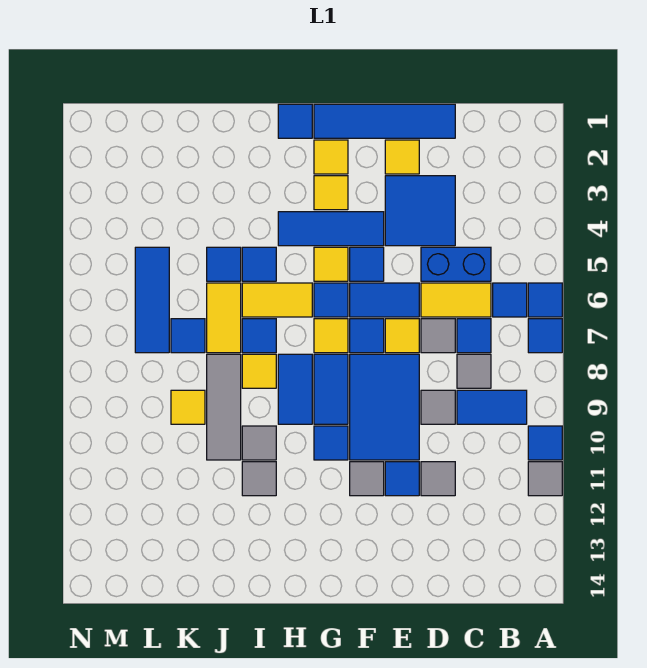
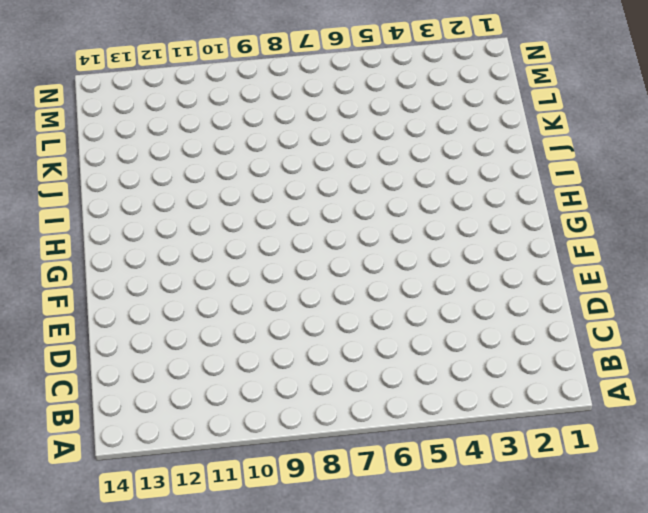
none -> blue tile A6 level 1
none -> blue tile A7 level 1
none -> blue tile A10 level 1
none -> grey tile A11 level 1

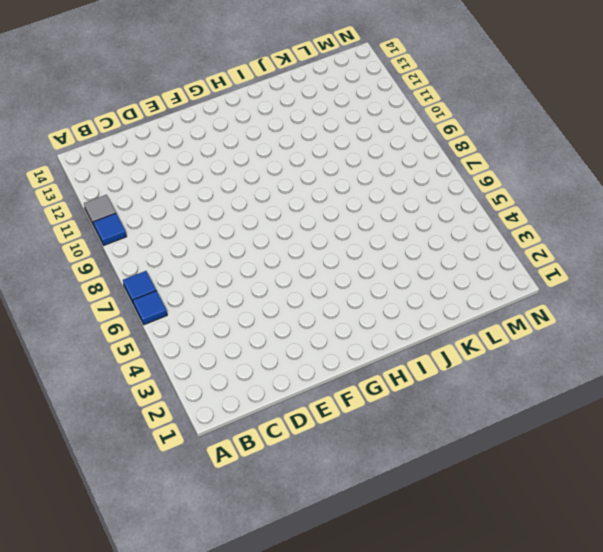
none -> blue tile B6 level 1
none -> blue tile B9:C9 level 1
none -> blue brick C5:D5 level 1
none -> yellow tile C6:D6 level 1

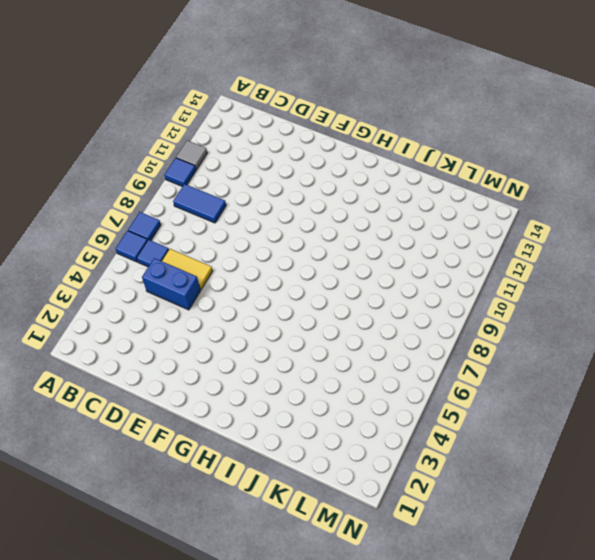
none -> blue tile C7 level 1
none -> grey tile C8 level 1
none -> blue tile D1:G1 level 1
none -> blue tile D3:E4 level 1

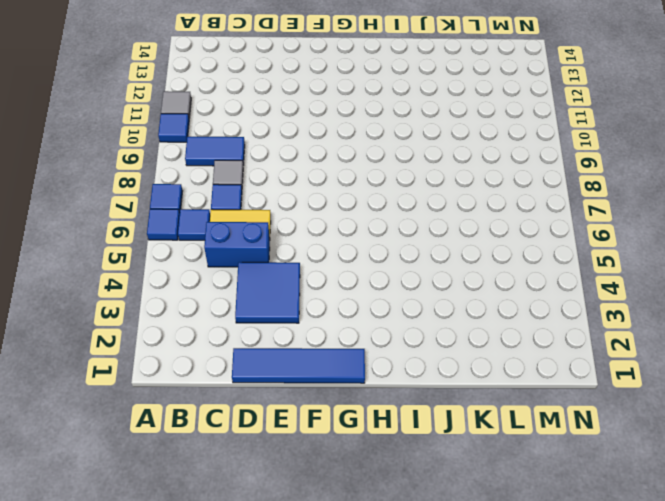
none -> grey tile D7 level 1
none -> grey tile D9 level 1
none -> grey tile D11 level 1
none -> yellow tile E2 level 1

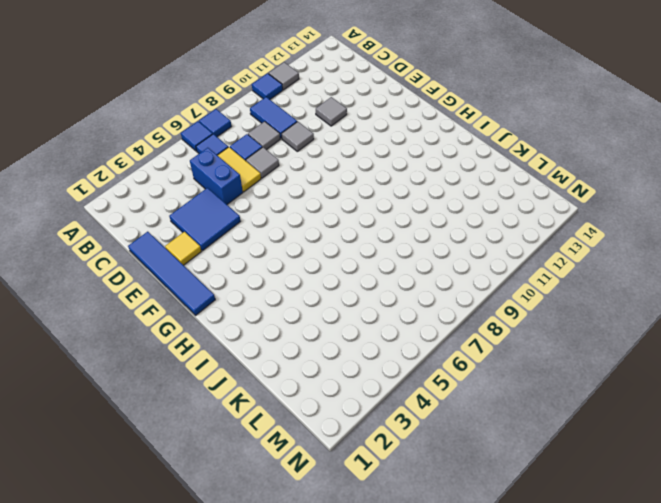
none -> blue tile E6:F6 level 1
none -> yellow tile E7 level 1
none -> blue tile E8:F10 level 1
none -> blue tile E11 level 1

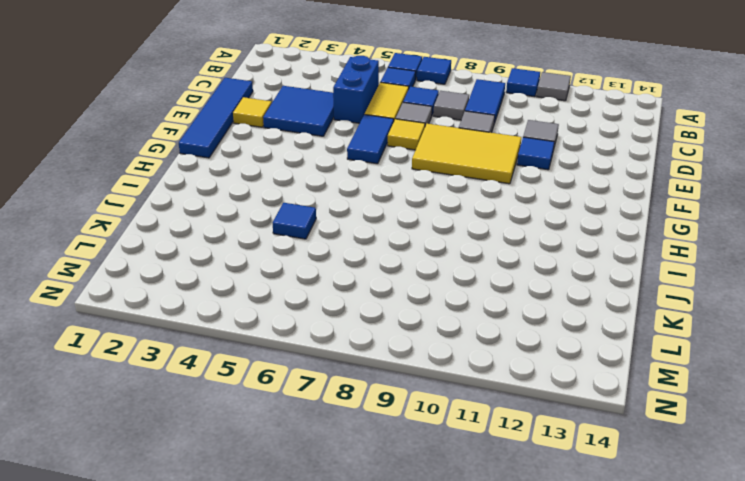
yellow tile E8:F10 level 1 -> blue tile E8:F10 level 1
none -> blue tile F4:H4 level 1
none -> blue tile F5 level 1
none -> blue tile F7 level 1
none -> grey tile F11 level 1

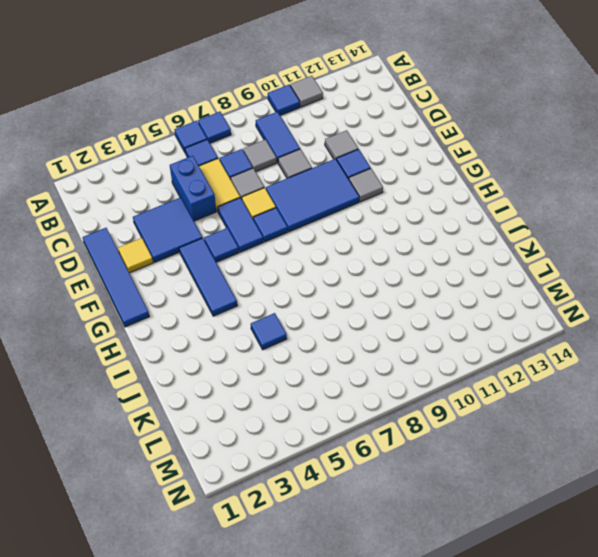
none -> yellow tile G2 level 1
none -> yellow tile G3 level 1
none -> yellow tile G5 level 1
none -> blue tile G6 level 1

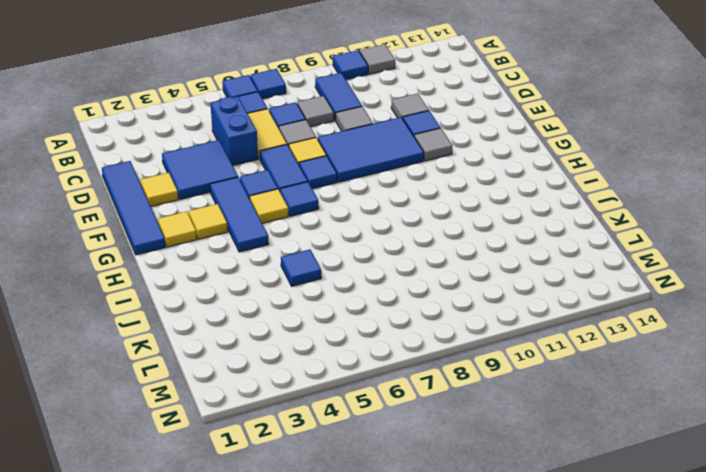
none -> yellow tile G7 level 1
none -> blue tile G8:G9 level 1
none -> blue tile G10 level 1
none -> blue tile H1 level 1

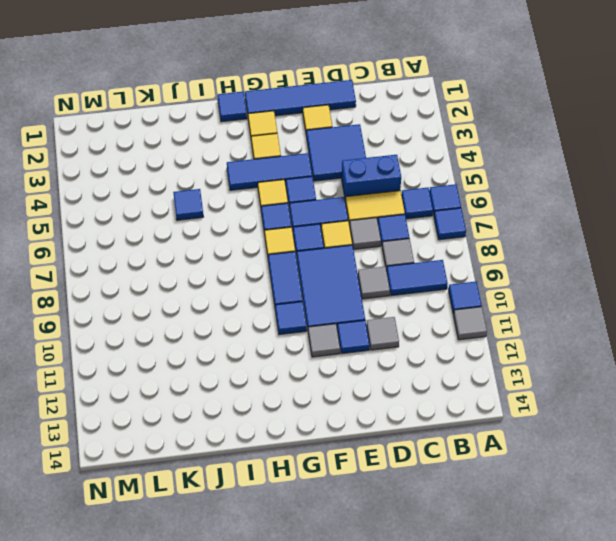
none -> yellow tile H6:I6 level 1
none -> blue tile H8:H9 level 1
none -> blue tile I5 level 1
none -> blue tile I7 level 1

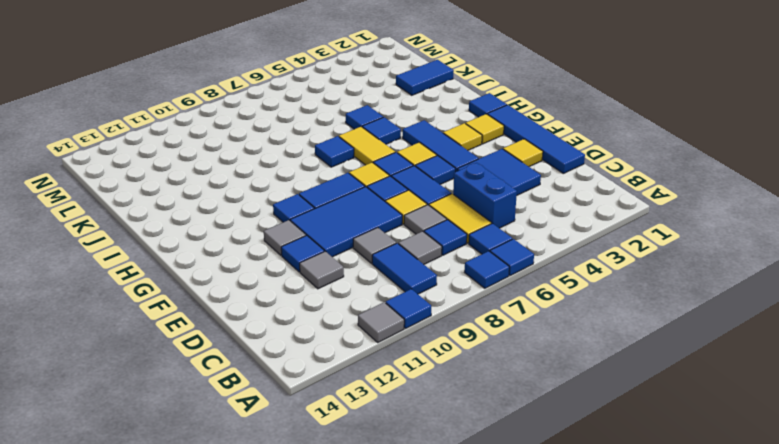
blue tile K1:K2 level 1 -> blue tile H8:H9 level 1
none -> yellow tile I8 level 1
none -> grey tile I10 level 1
none -> grey tile I11 level 1
none -> yellow tile J6:J7 level 1

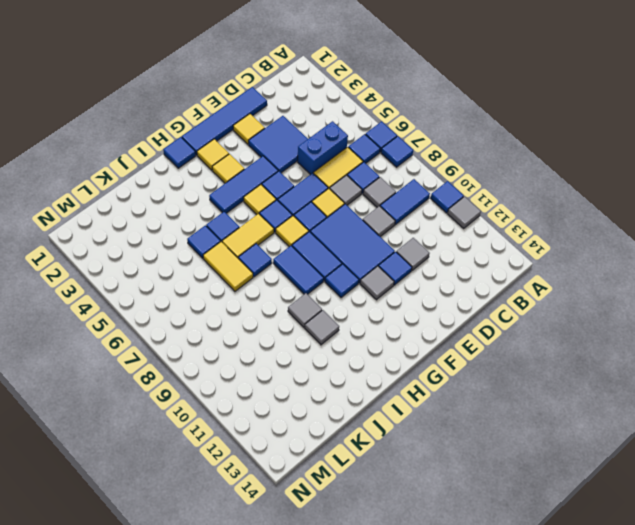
none -> yellow tile I8 level 1
none -> grey tile J8:J10 level 1
none -> blue tile K7 level 1
none -> yellow tile K9 level 1

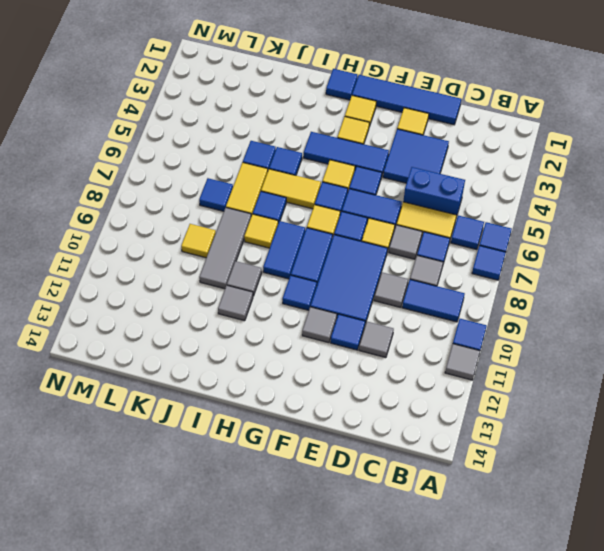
none -> blue tile L5:L7 level 1

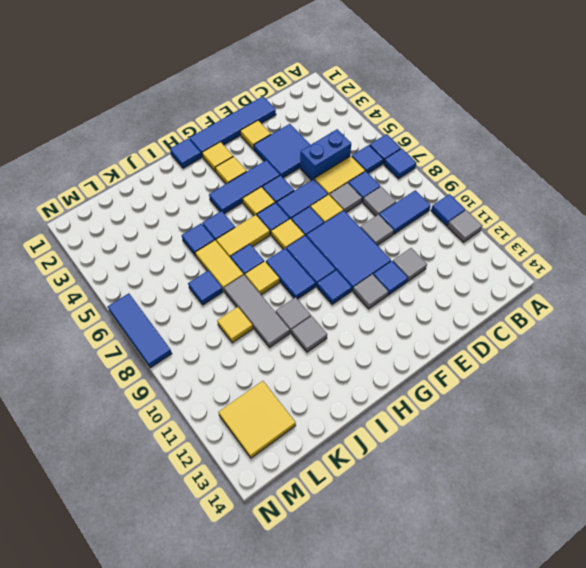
yellow tile L12:M13 level 1 -> none
blue tile N6:N8 level 1 -> blue tile L5:L7 level 1

